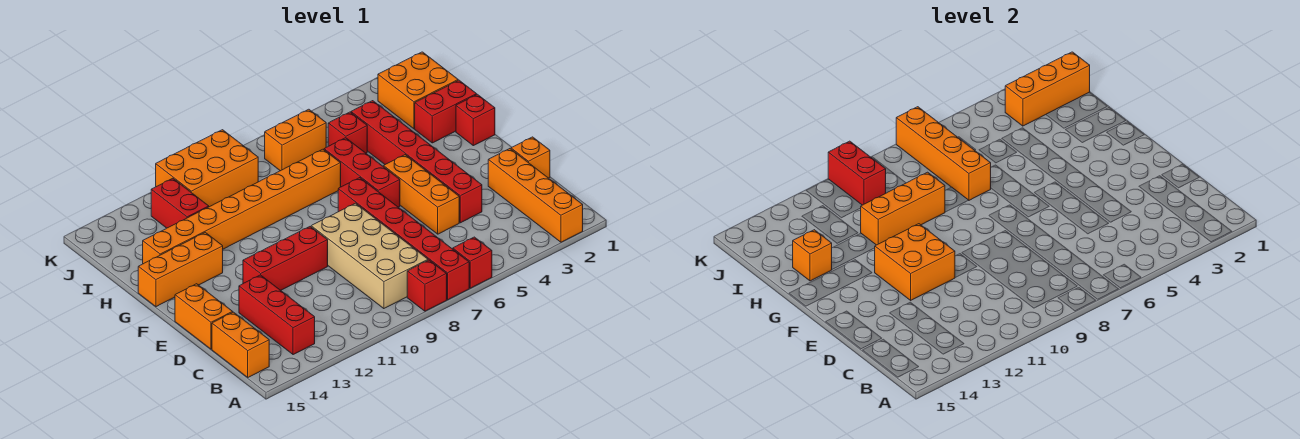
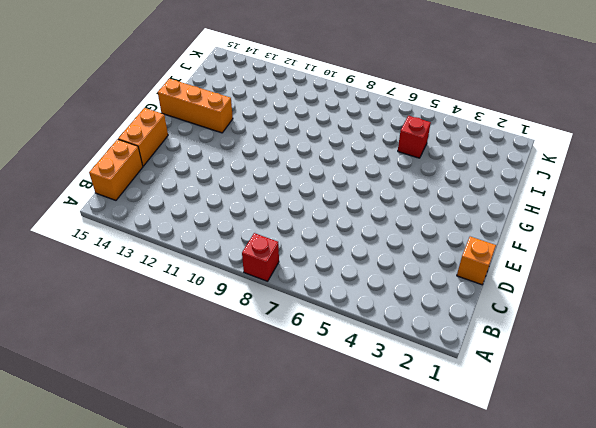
none -> orange brick A2:D2 level 1
none -> red brick A6 level 1
none -> red brick A7:F7 level 1

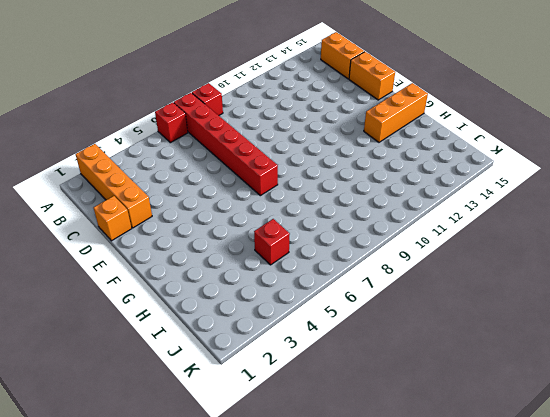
none -> tan brick B8:E9 level 1
none -> red brick B13:D13 level 1
none -> red brick D4:I4 level 1

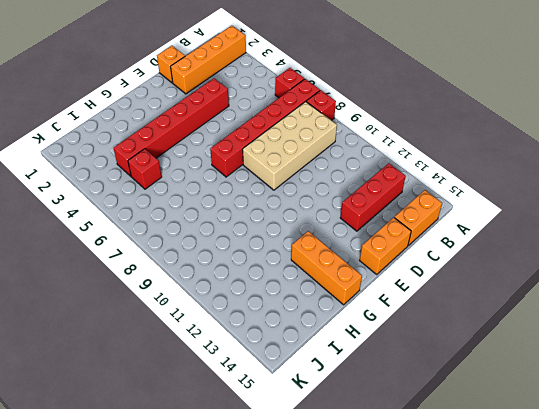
none -> orange brick D5:F5 level 1
none -> red brick E10:E12 level 1
none -> red brick F6:H6 level 1

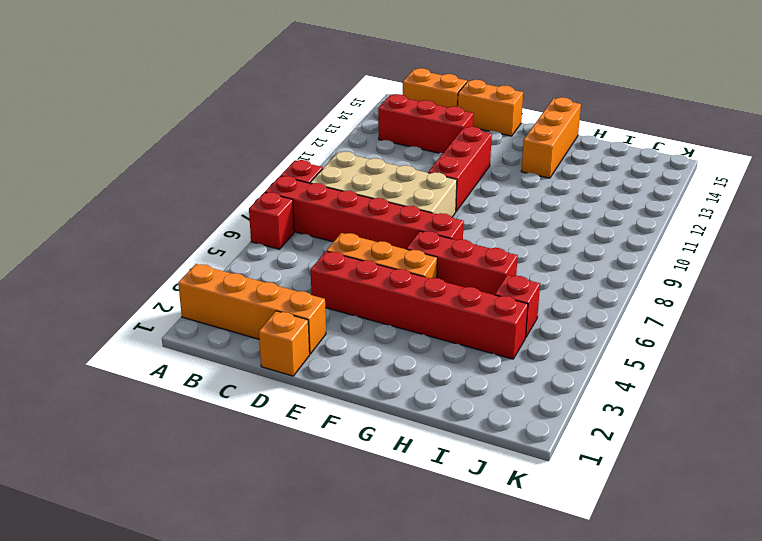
none -> red brick G1 level 1
none -> red brick H1:H2 level 1
none -> orange brick H7:H14 level 1

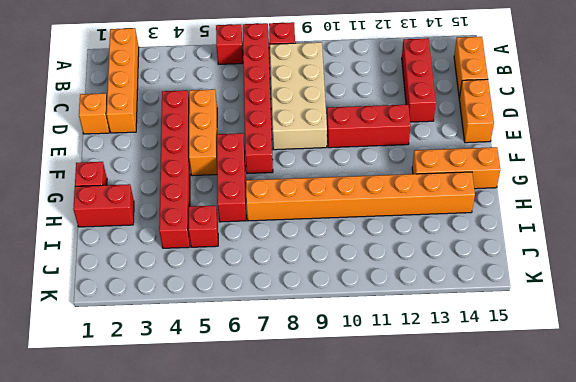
none -> orange brick I1:J2 level 1
none -> red brick I12:J12 level 1
none -> orange brick J6:J7 level 1

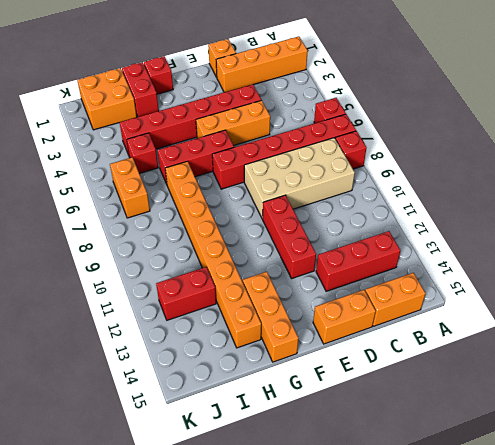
none -> orange brick J9:K11 level 1
none -> orange brick E11:F12 level 2
none -> orange brick H7:K7 level 2

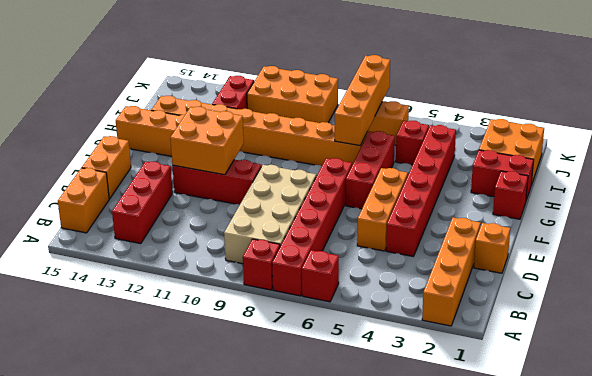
none -> orange brick H9:H11 level 2
none -> orange brick H14 level 2
none -> orange brick J1:J3 level 2

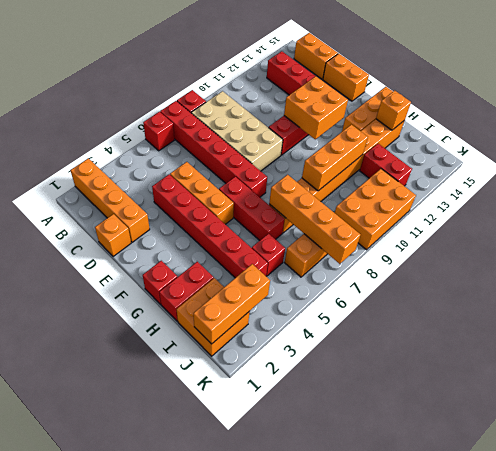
none -> red brick J10:K10 level 2

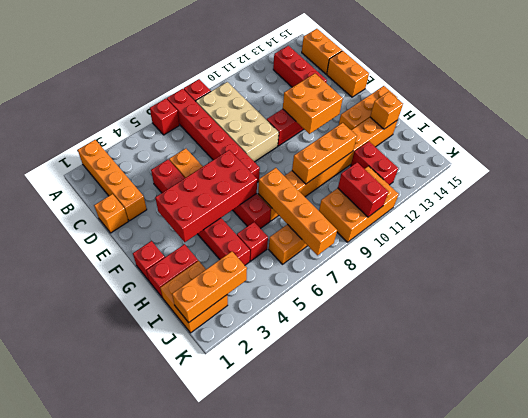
red brick F3:G6 level 2 -> none

